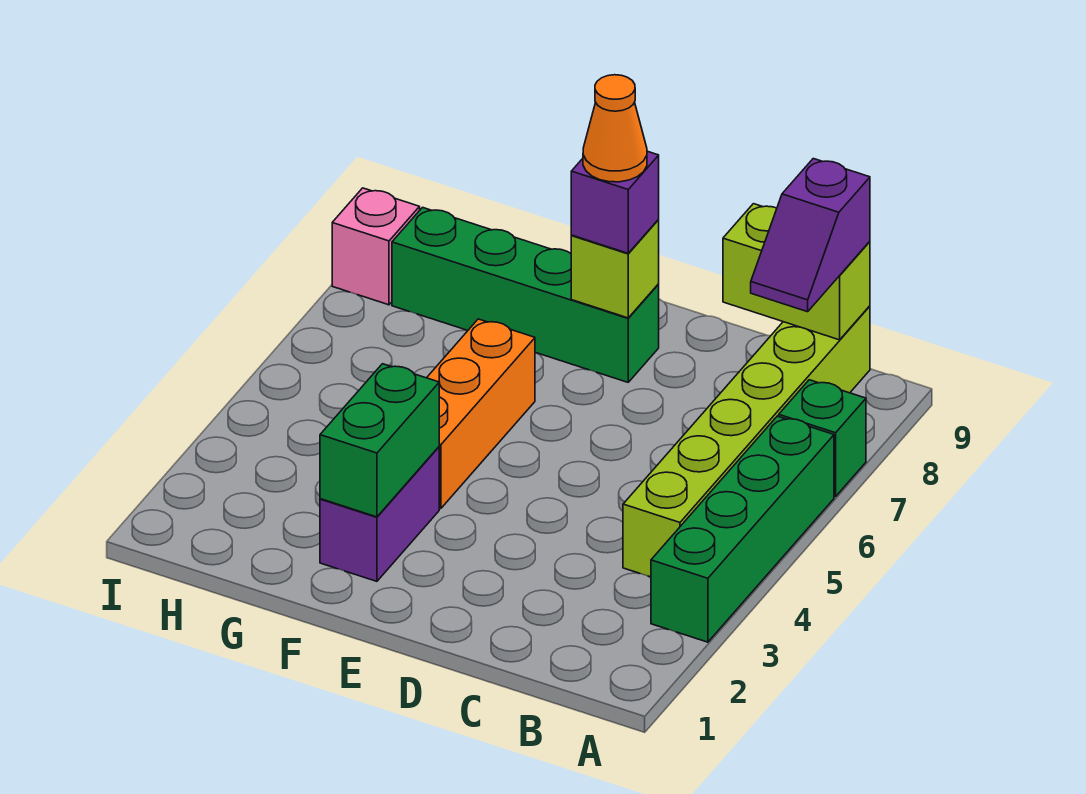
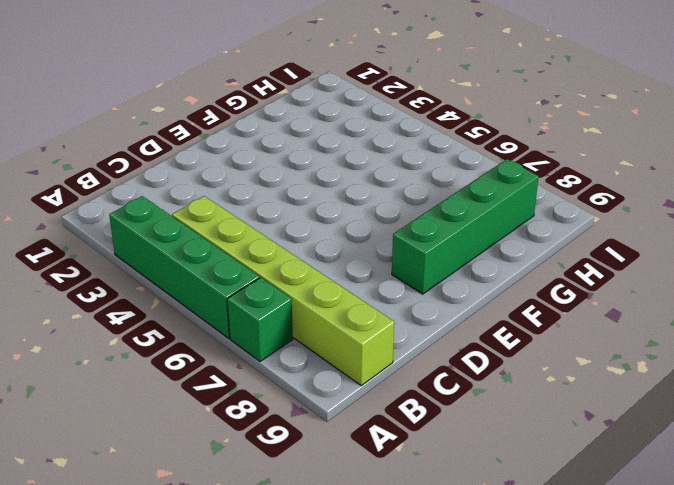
none -> purple brick F2:F3 level 1
none -> orange brick F4:F6 level 1
none -> pink brick I8 level 1

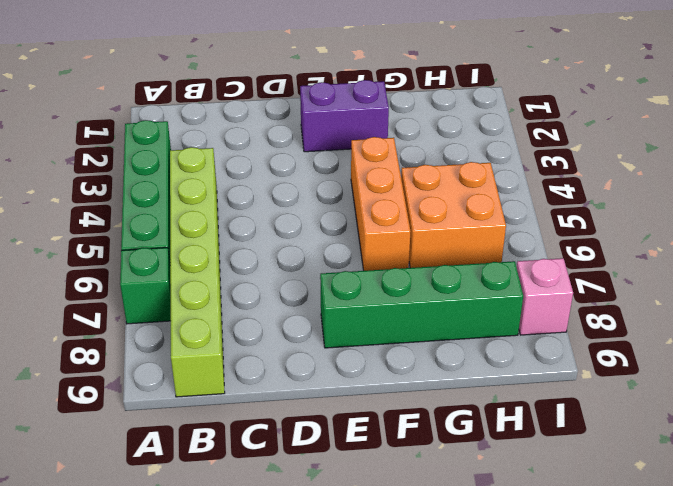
purple brick E2:F2 level 1 -> purple brick F2:F3 level 1
orange brick G5:H6 level 1 -> none
none -> lime brick B9:C9 level 2
none -> lime brick E8 level 2
none -> green brick F2:F3 level 2

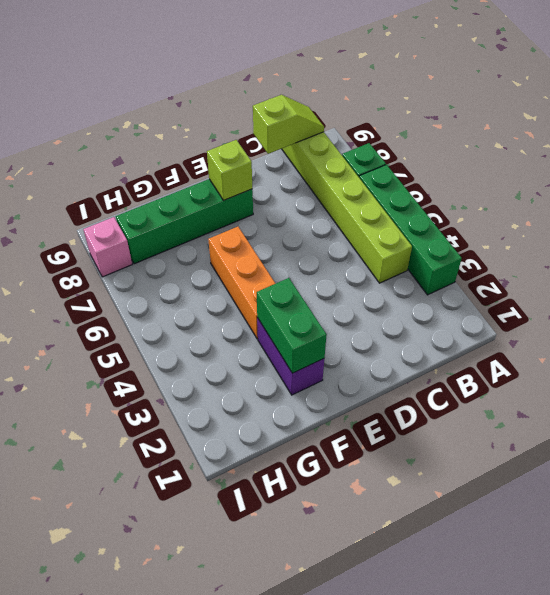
lime slope B9:C9 level 2 top C -> lime brick B9:C9 level 2
none -> purple slope B8:B9 level 3 top 9
none -> purple brick E8 level 3
none -> orange cone E8 level 4

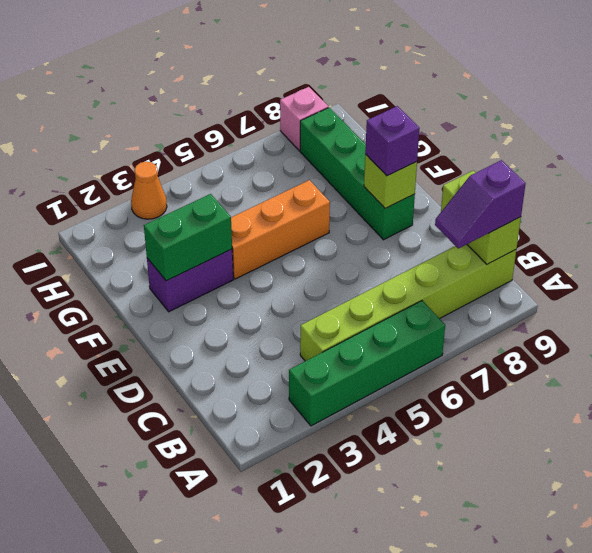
orange cone I3 level 1 -> orange cone E8 level 4
none -> green brick A7 level 1

